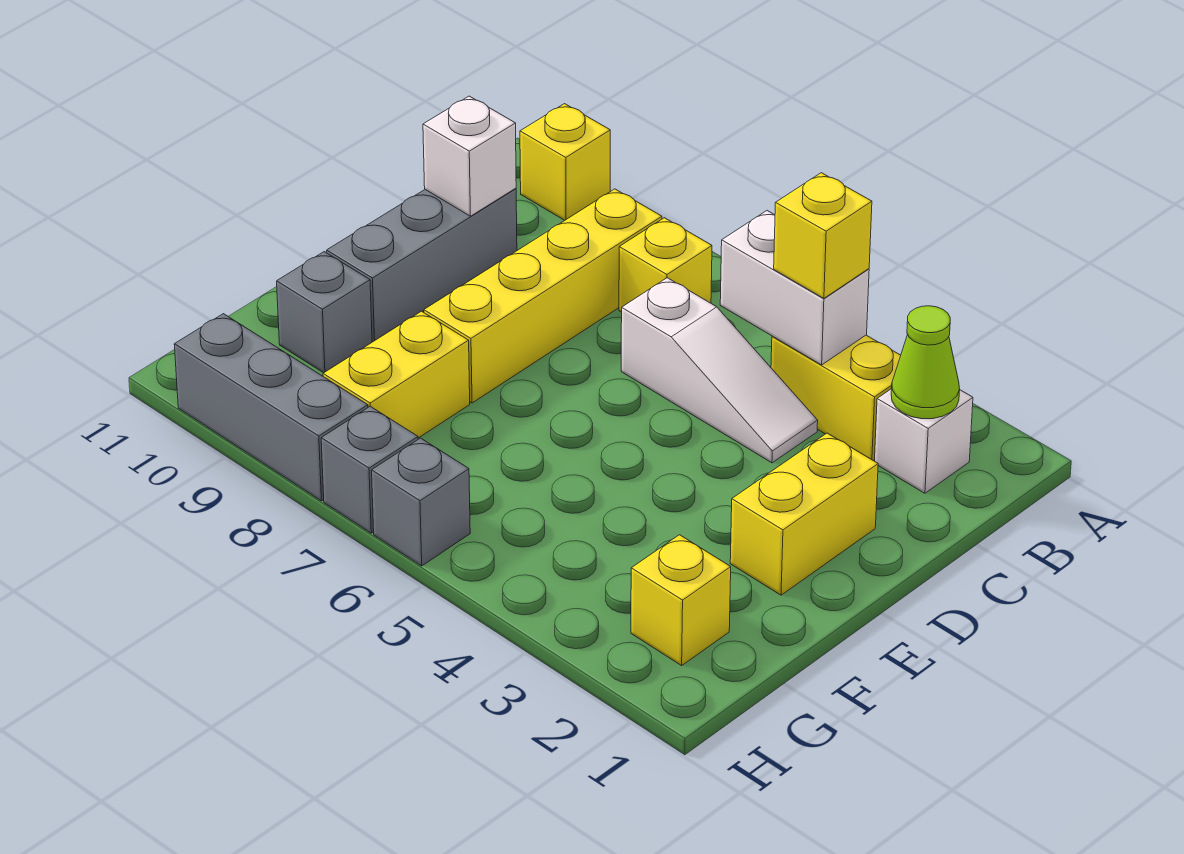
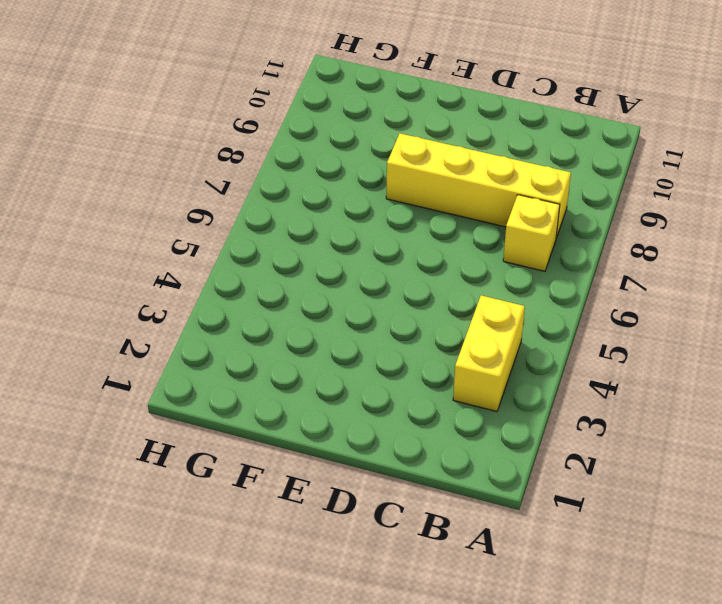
none -> yellow brick A10 level 1
none -> white brick B2 level 1
none -> white slope C4:C6 level 1 top 6

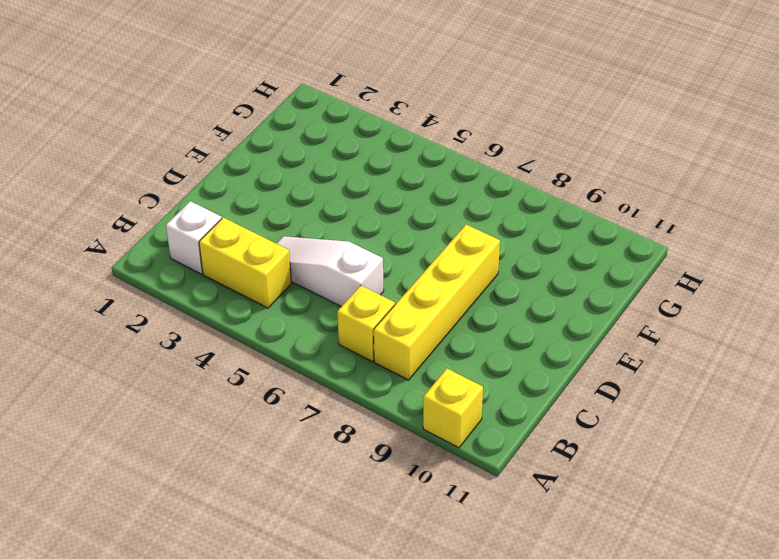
none -> grey brick C10:E10 level 1
none -> yellow brick D2:E2 level 1
none -> yellow brick F8:G8 level 1

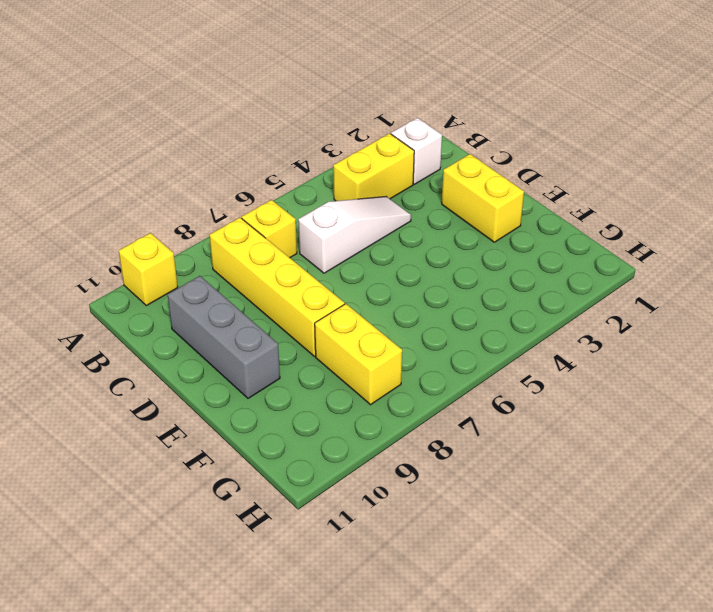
none -> grey brick F10 level 1
none -> yellow brick G2 level 1
none -> grey brick H6 level 1

